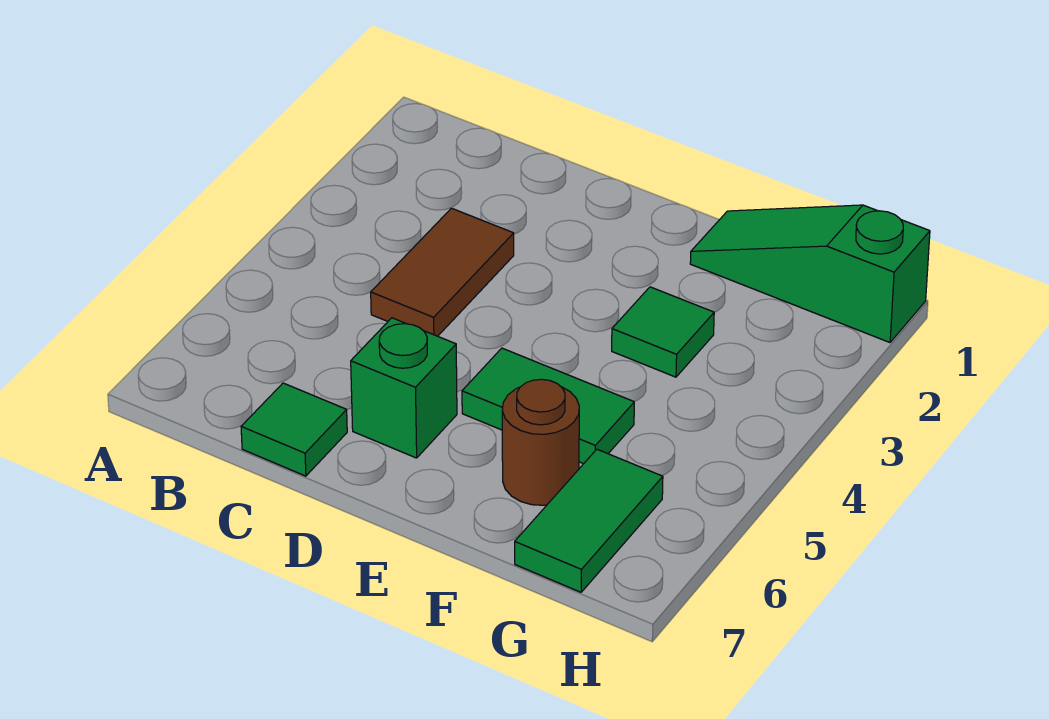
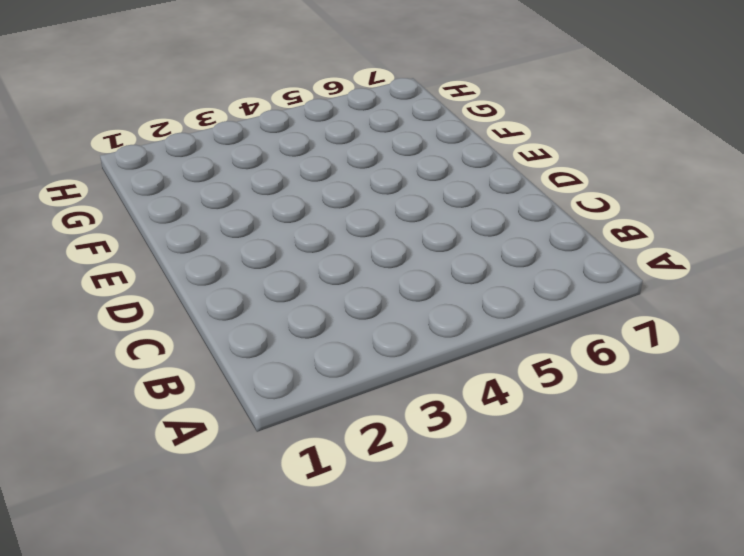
none -> brown tile C3:C4 level 1
none -> green tile C7 level 1

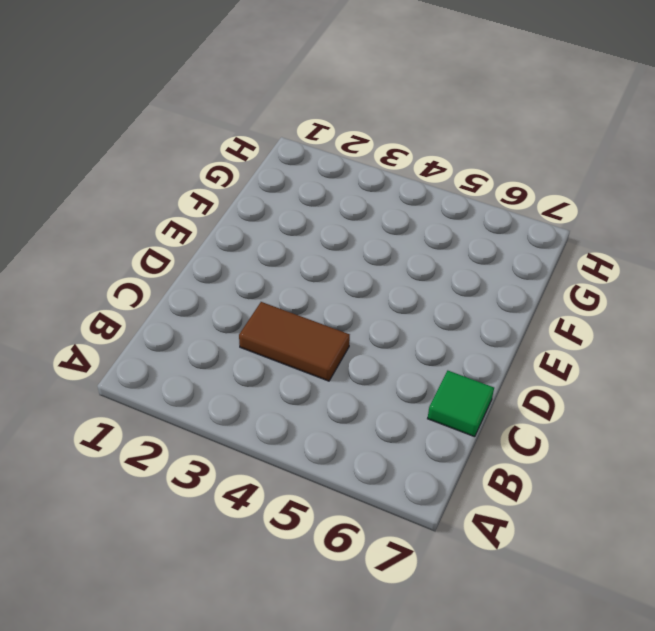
none -> green brick D6 level 1
none -> green tile E5:F5 level 1

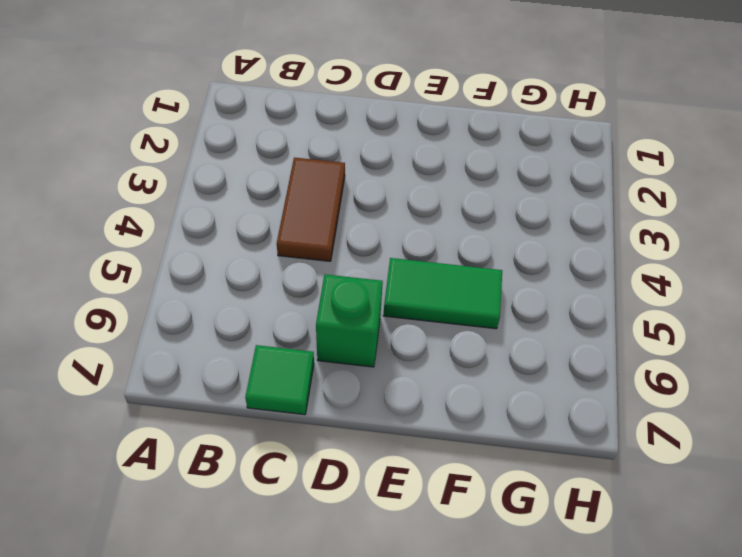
none -> green slope F1:H1 level 1 top H
none -> green tile F3 level 1

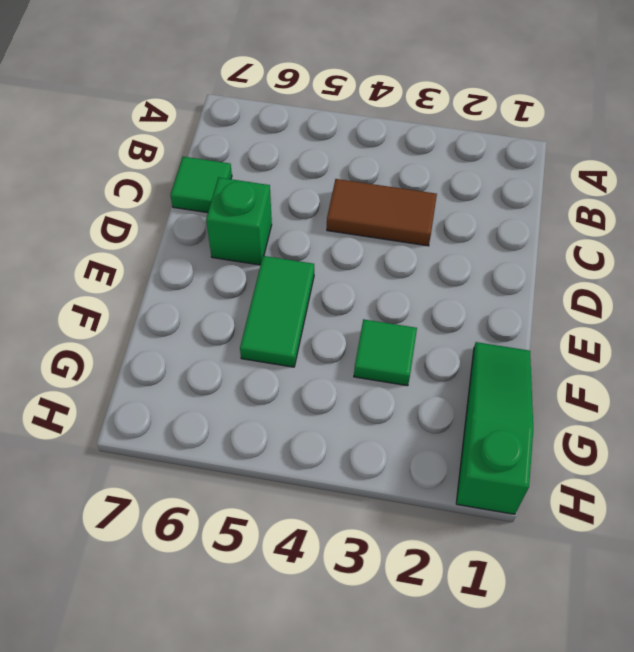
none -> brown round brick F6 level 1
none -> green tile G6:G7 level 1

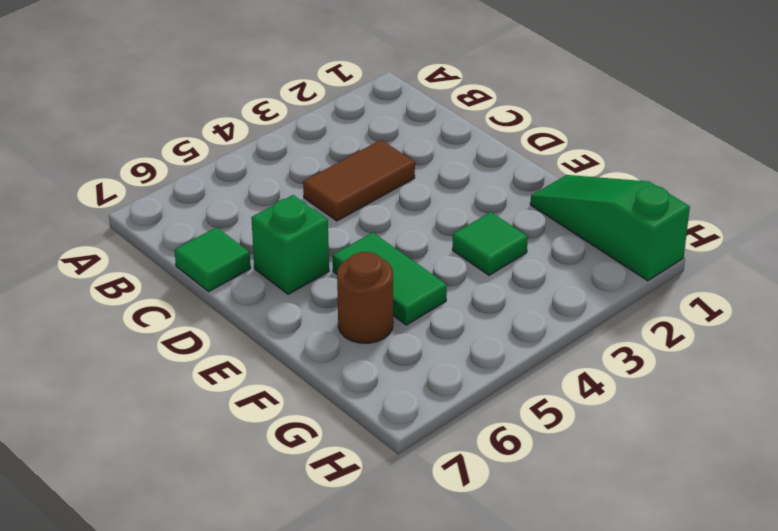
none -> green tile G6:G7 level 1

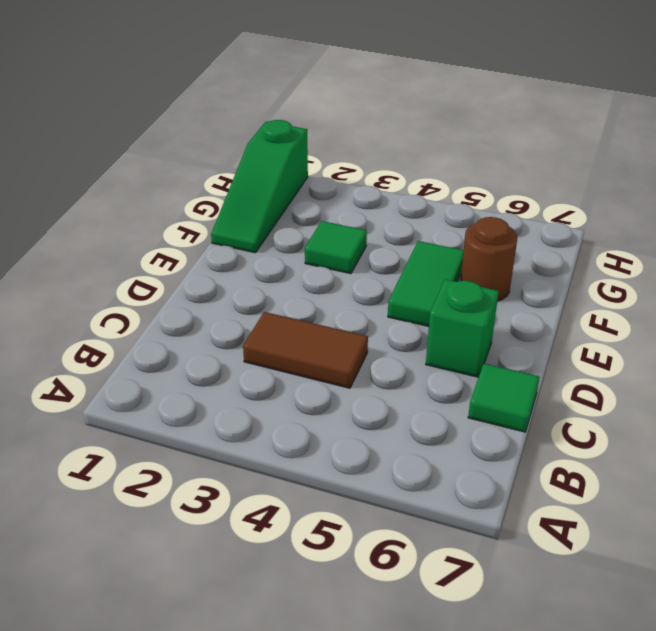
none -> green tile G6:G7 level 1

